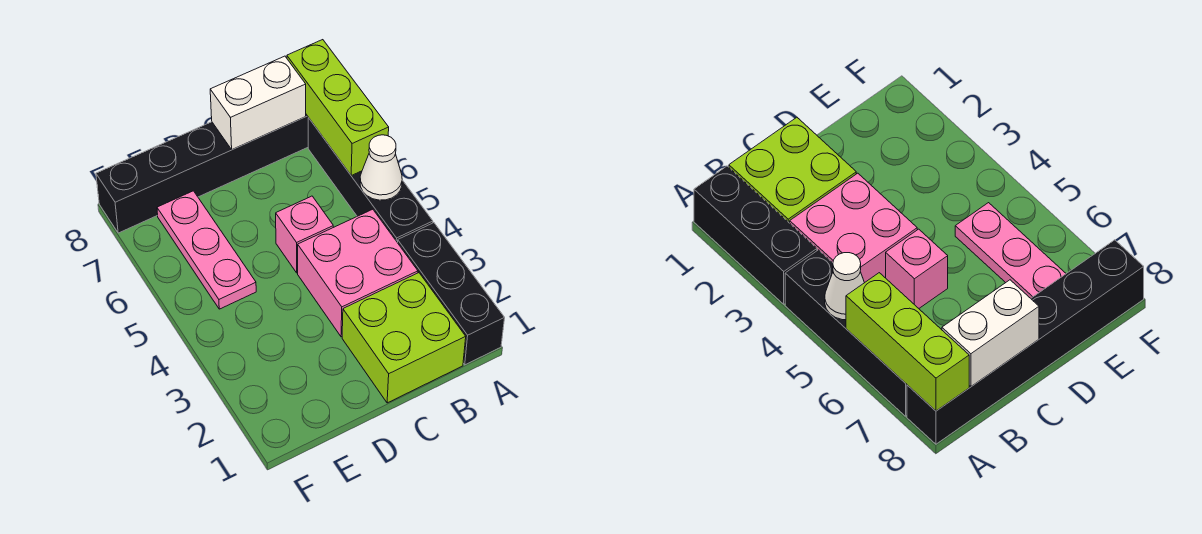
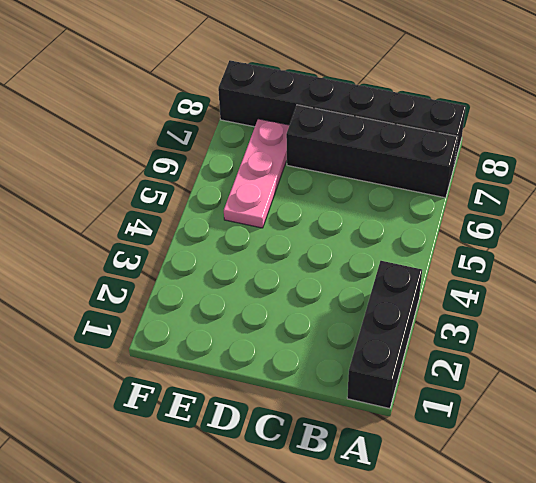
black brick A7:D7 level 1 -> black brick A4:A7 level 1
none -> lime brick B1:C2 level 1
none -> pink brick B3:C4 level 1

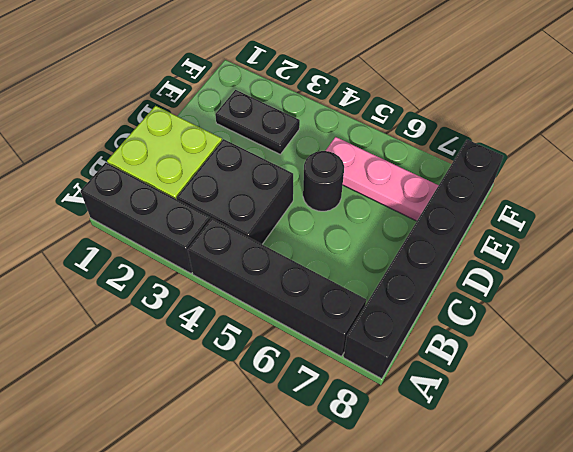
black brick B3:C4 level 1 -> pink brick B3:C4 level 1
black round brick D5 level 1 -> none
black plate E2:E3 level 1 -> none
none -> pink brick C5 level 1
none -> white cone A5 level 2

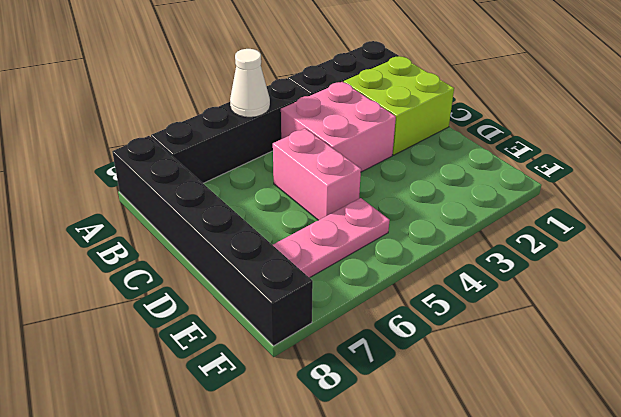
pink brick C5:D5 level 1 -> pink brick C5 level 1
none -> lime brick A6:A8 level 2
none -> white brick B8:C8 level 2

